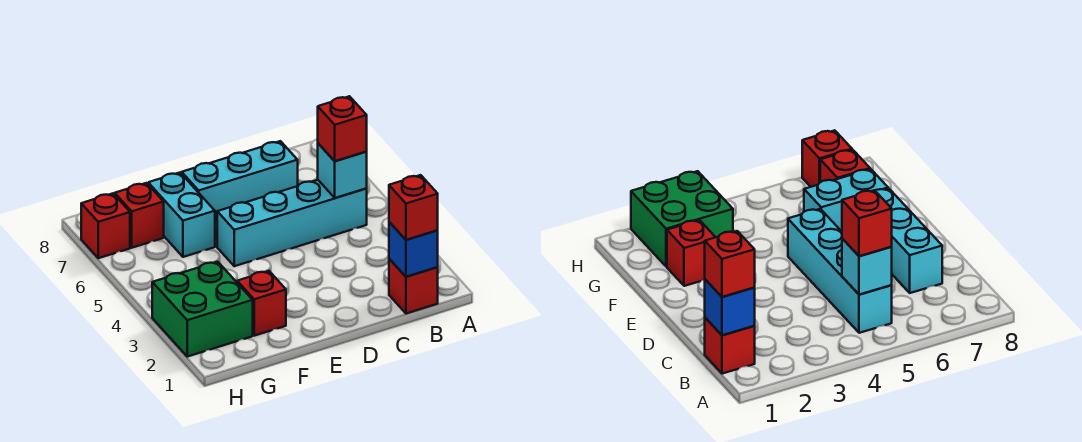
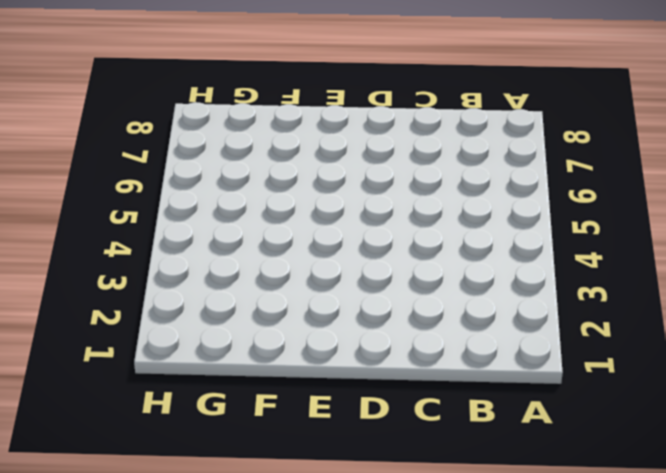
none -> red brick B1 level 1
none -> cyan brick B5:E5 level 1
none -> cyan brick C7:E7 level 1

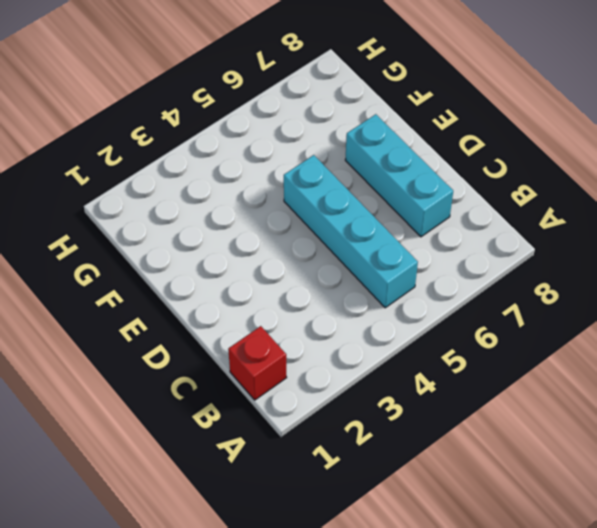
none -> red brick F2 level 1
none -> cyan brick F6:F7 level 1
none -> green brick G2:H3 level 1

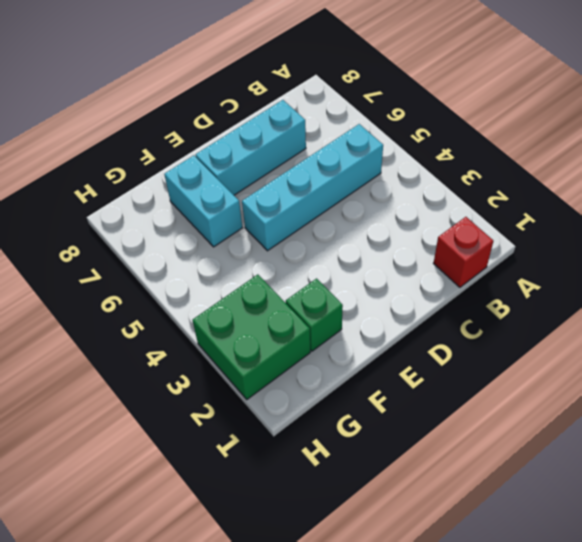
green brick F2 level 1 -> red brick F2 level 1
none -> red brick G7 level 1
none -> red brick H7 level 1
none -> blue brick B1 level 2

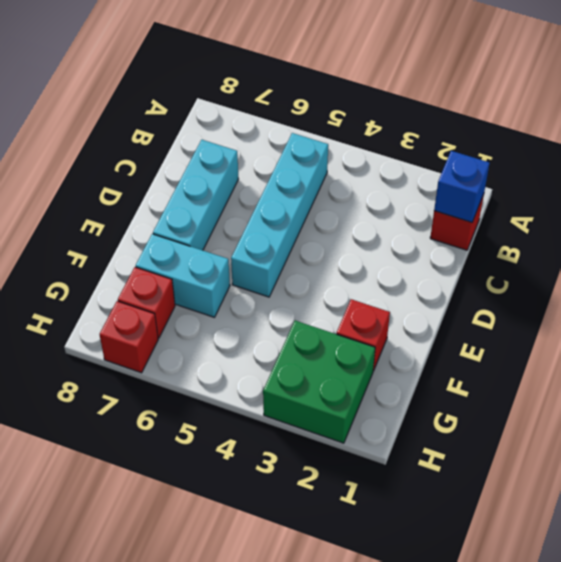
none -> cyan brick B5 level 2
none -> red brick B1 level 3
none -> red brick B5 level 3

